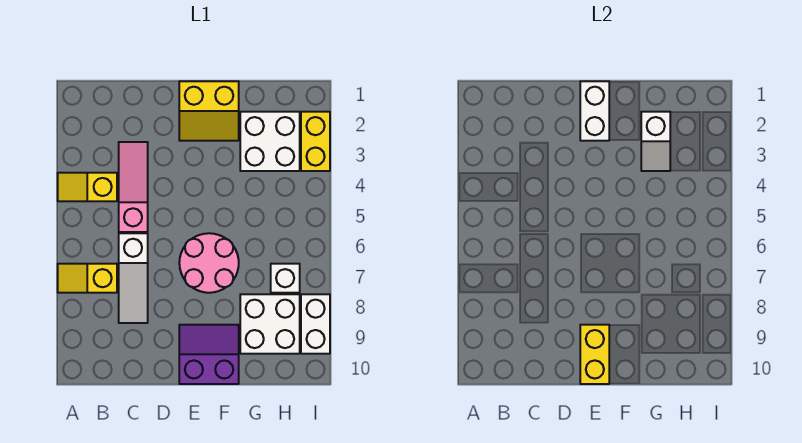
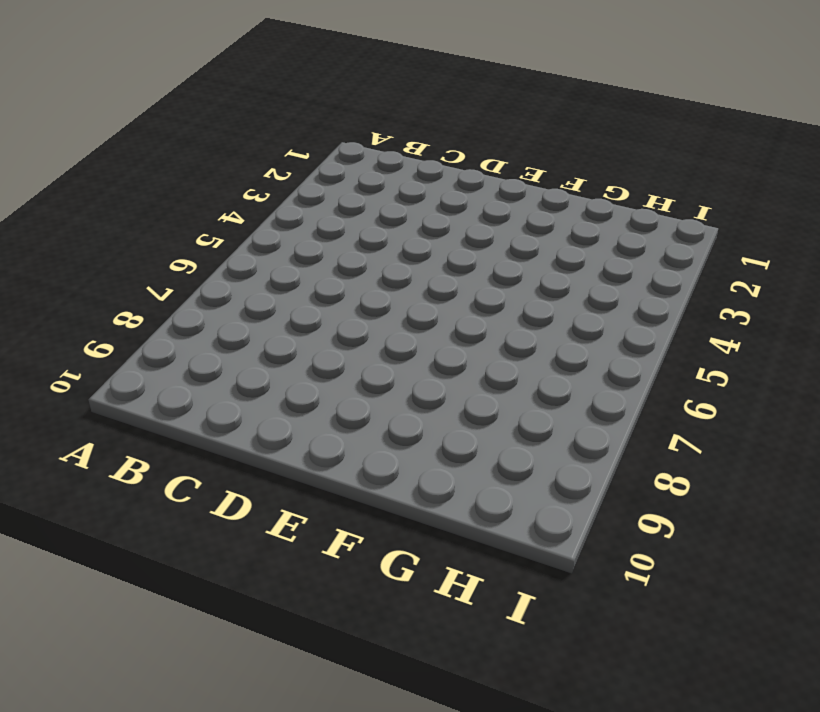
none -> yellow slope A4:B4 level 1 top B
none -> yellow slope A7:B7 level 1 top B
none -> pink slope C3:C5 level 1 top 5

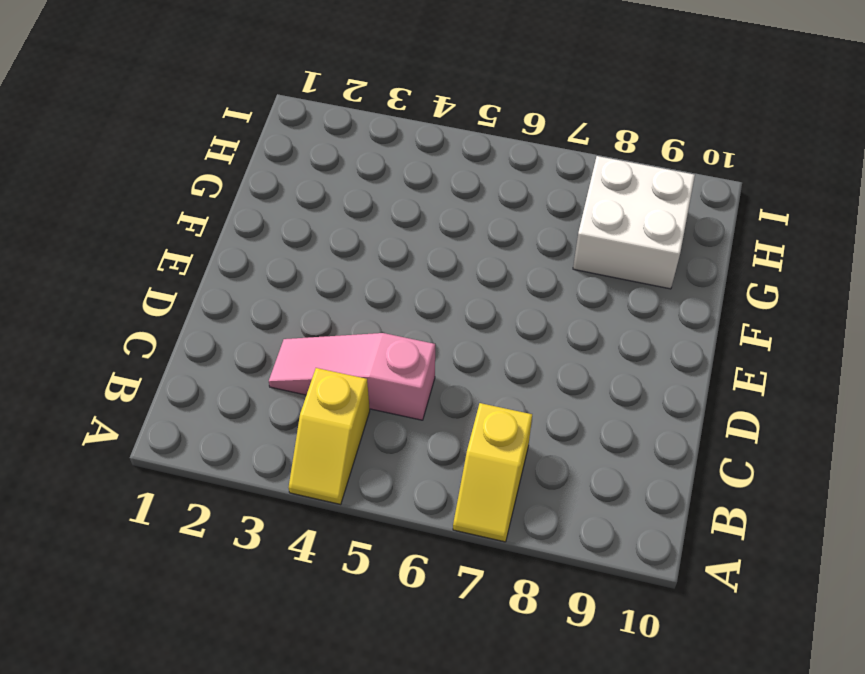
none -> white slope C6:C8 level 1 top 6
none -> yellow slope E1:F2 level 1 top 1
none -> pink round brick E6:F7 level 1

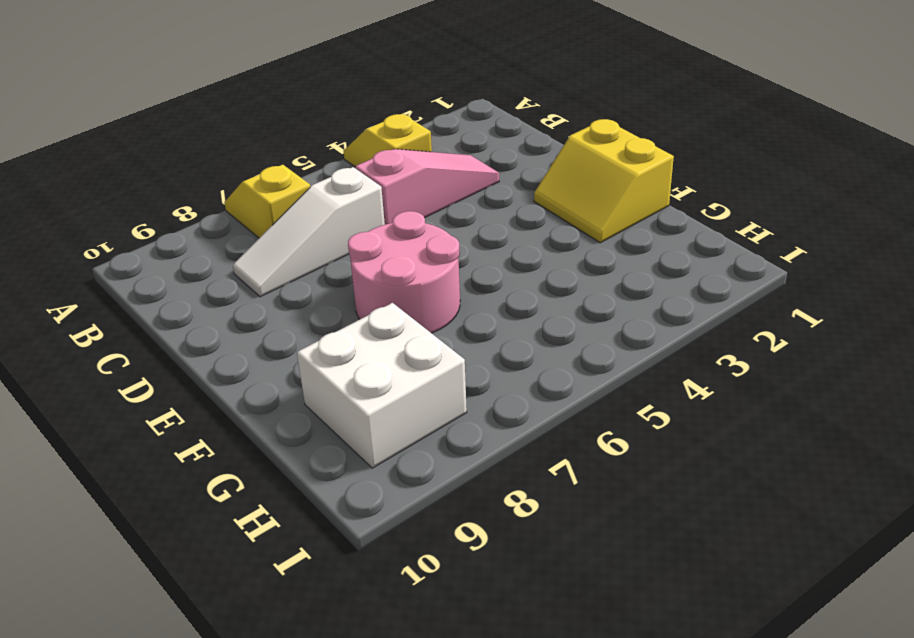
none -> purple slope E9:F10 level 1 top 10
none -> white brick G2:H3 level 1
none -> white brick H7 level 1

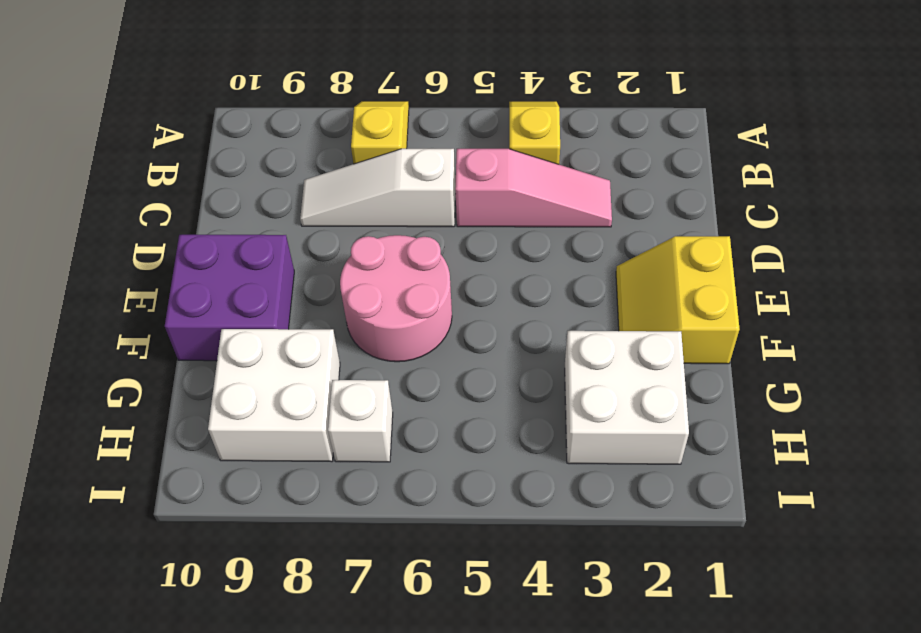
purple brick E9:F10 level 1 -> purple slope E9:F10 level 1 top 10
none -> yellow brick I2:I3 level 1
none -> white brick I8:I9 level 1
none -> white brick E1:E2 level 2

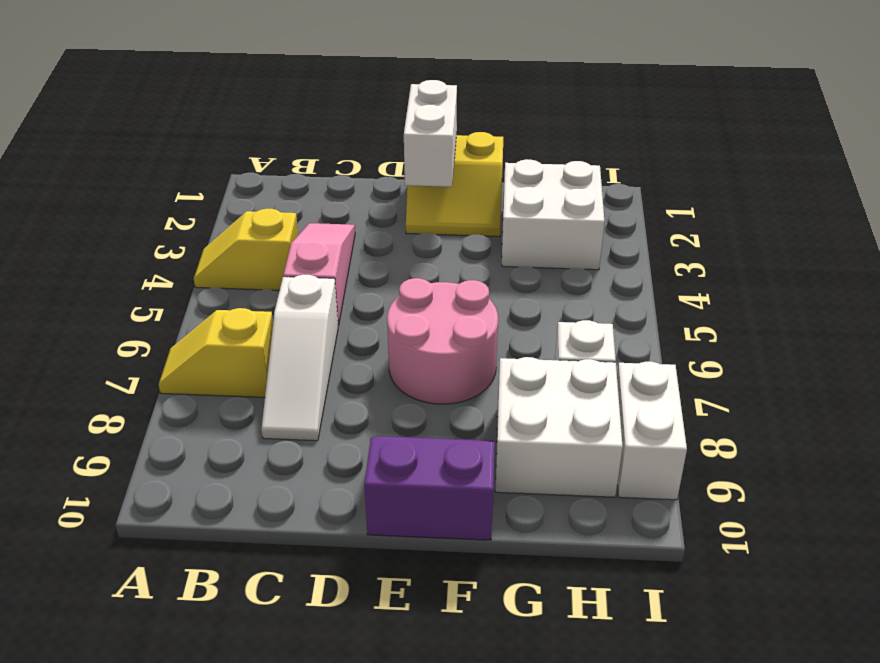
none -> yellow brick I2:I3 level 1
none -> yellow brick E9:E10 level 2
none -> white slope G2:G3 level 2 top 2

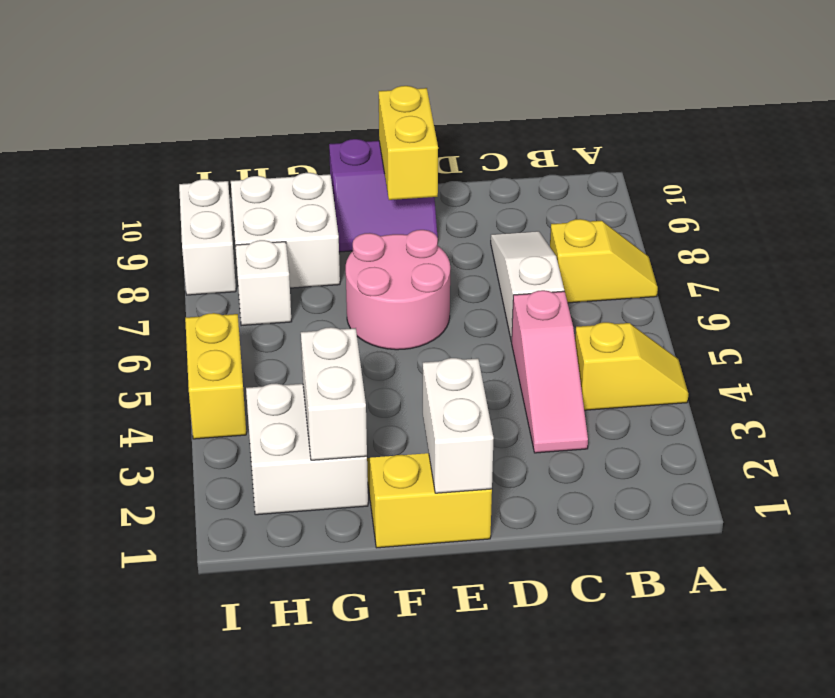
white brick G2:G3 level 2 -> white slope G2:G3 level 2 top 2
yellow brick I4:I5 level 1 -> yellow brick I2:I3 level 1

